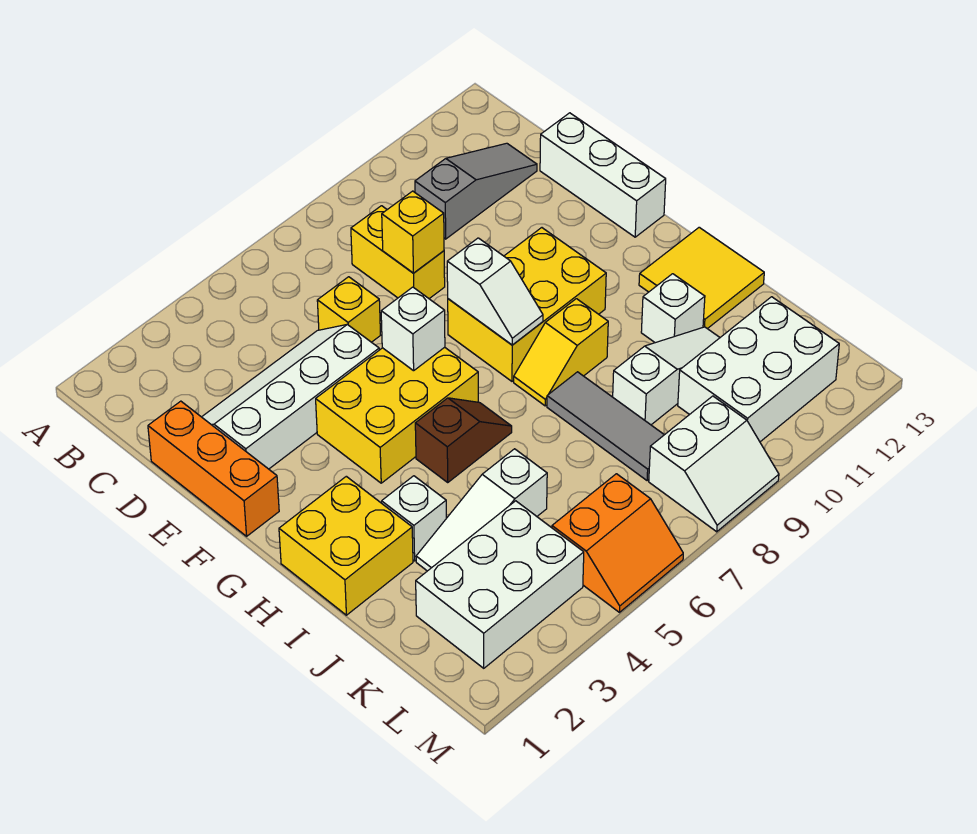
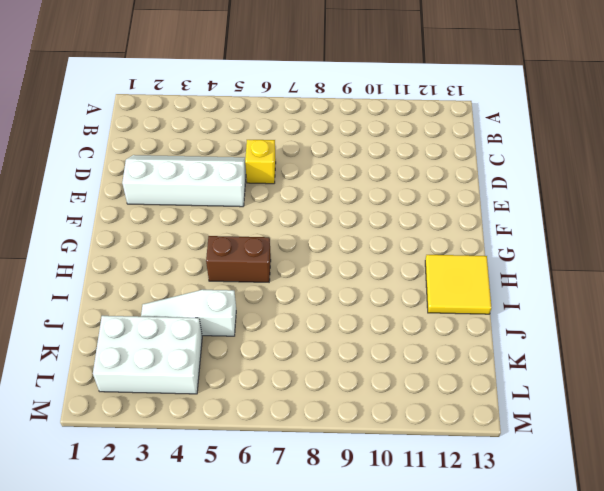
brown brick H5:H6 level 1 -> brown slope H5:H6 level 1 top 5
none -> yellow brick C8:D8 level 1
none -> grey slope C10:C12 level 1 top 10
none -> orange brick D1:F1 level 1

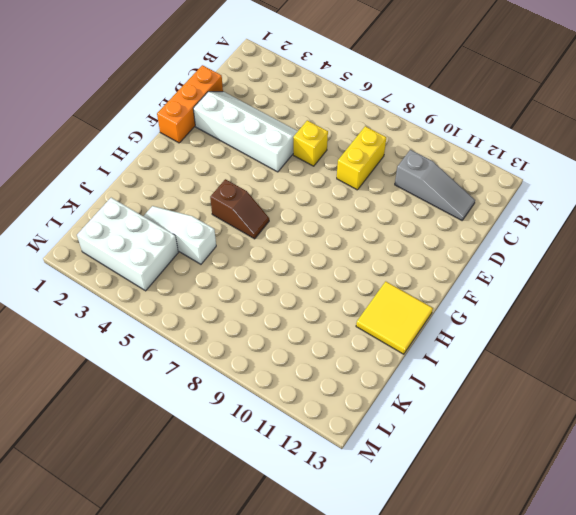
none -> white brick D13:F13 level 1
none -> yellow brick F4:G6 level 1
none -> yellow brick F8:G10 level 1

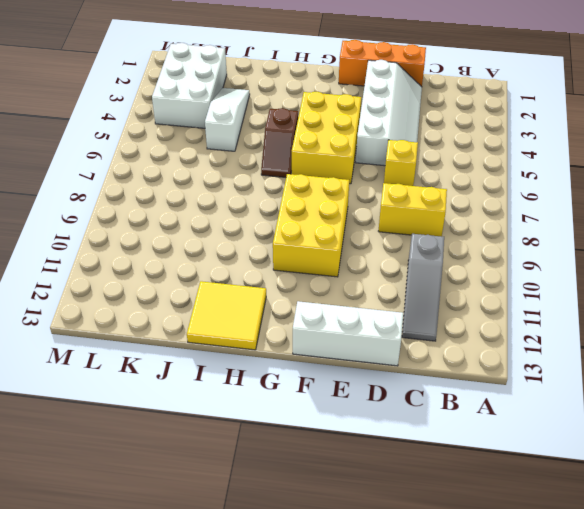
none -> yellow brick H1:I2 level 1
none -> yellow slope H8:H9 level 1 top 9
none -> white brick I3 level 1

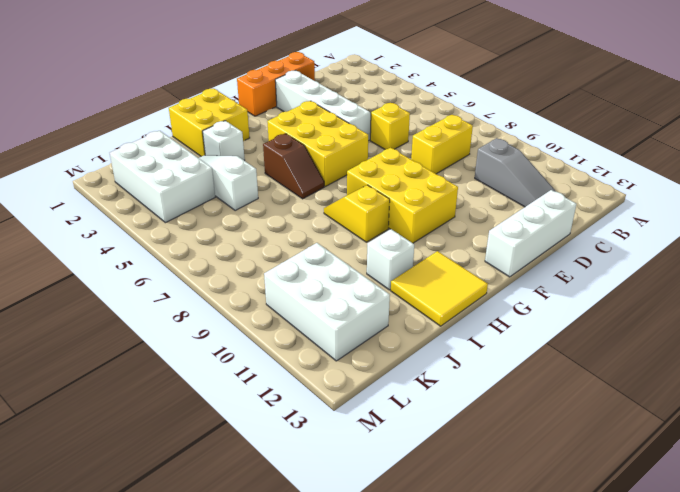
none -> grey tile I8:K8 level 1
none -> white slope J9:J11 level 1 top 9
none -> orange slope L5:M6 level 1 top L

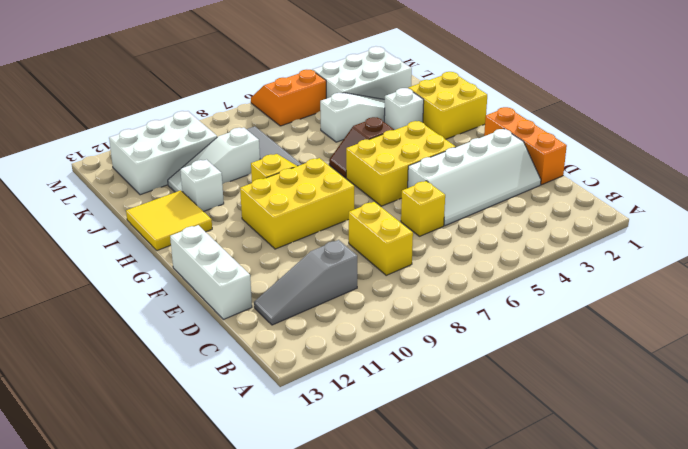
none -> white slope L8:M9 level 1 top L
none -> yellow brick D8 level 2
none -> white brick F6 level 2

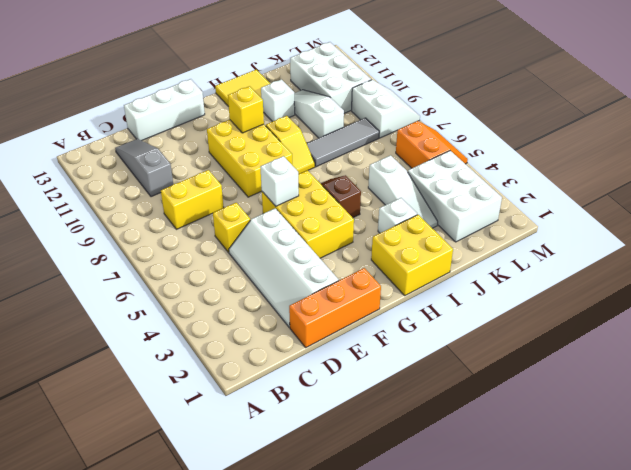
yellow brick G10 level 2 -> yellow brick D8 level 2
none -> white slope F8:G8 level 2 top F

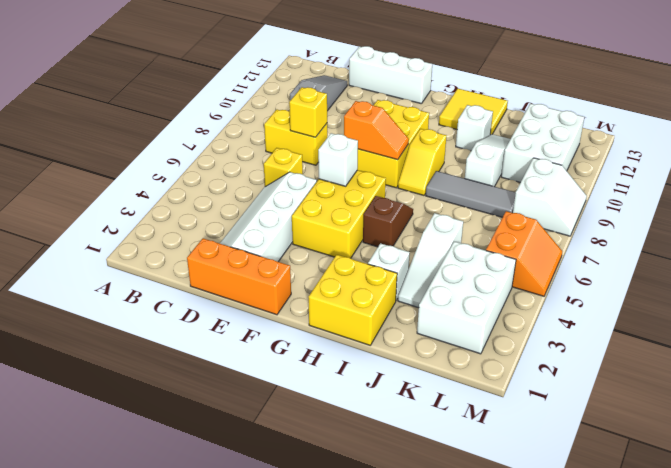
orange slope F8:G8 level 2 top F -> white slope F8:G8 level 2 top F

